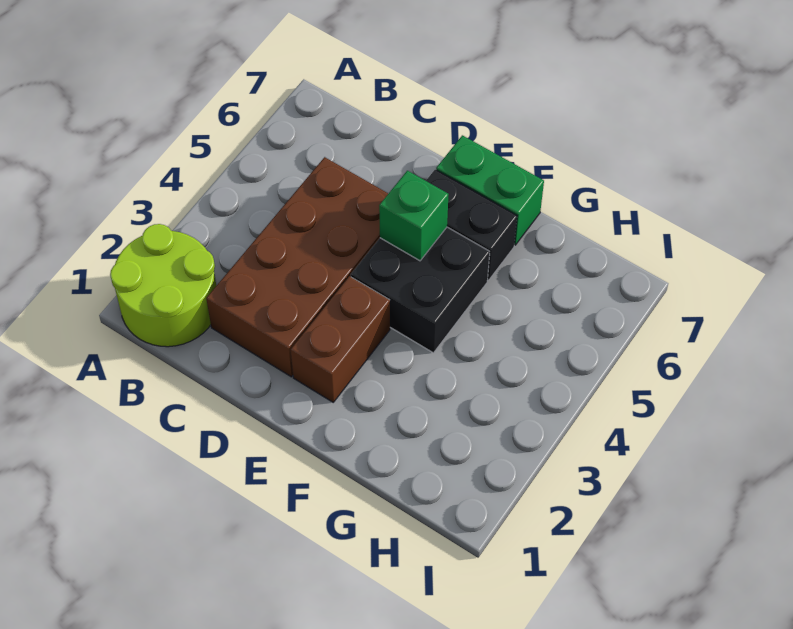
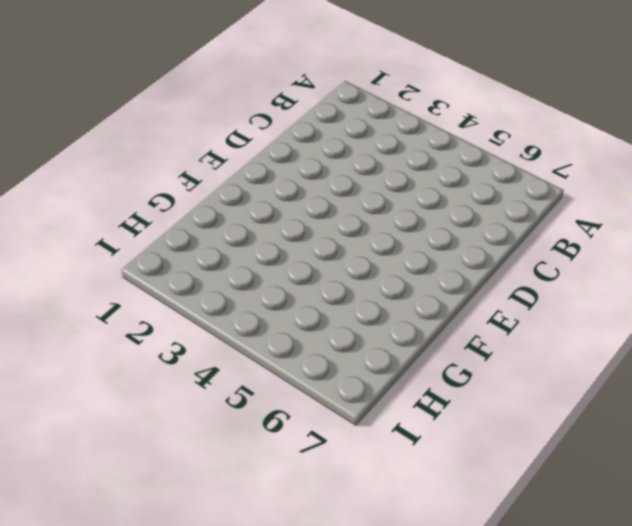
none -> lime round brick A1:B2 level 1
none -> brown brick C2:D5 level 1

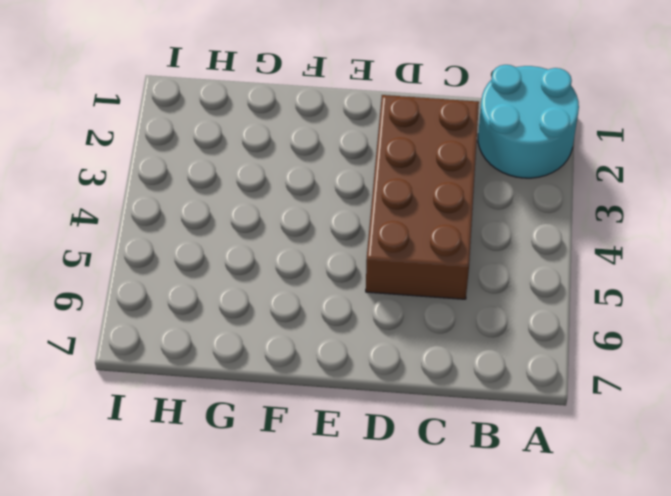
cyan round brick A1:B2 level 1 -> lime round brick A1:B2 level 1
none -> brown brick E2:E3 level 1
none -> black brick E4:F5 level 1

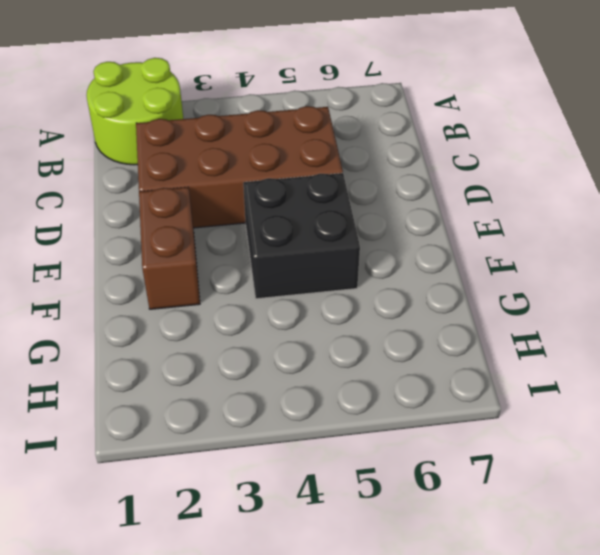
brown brick E2:F2 level 1 -> brown brick E2:E3 level 1
none -> black brick E6:F6 level 1
none -> green brick E7:F7 level 1

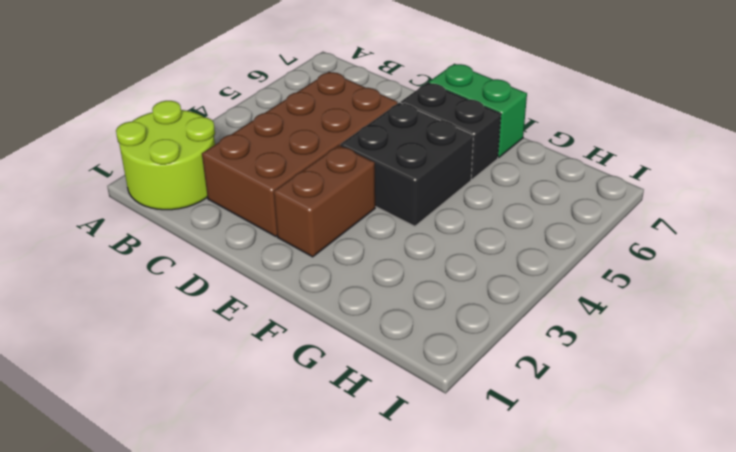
none -> green brick E5 level 2

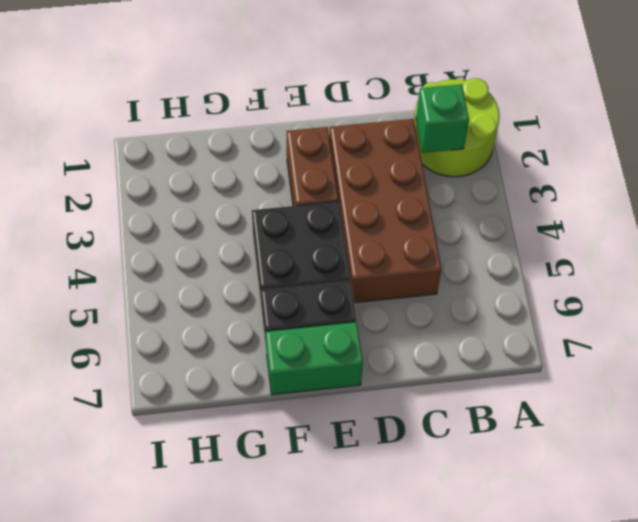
green brick B2 level 2 -> green brick E5 level 2

